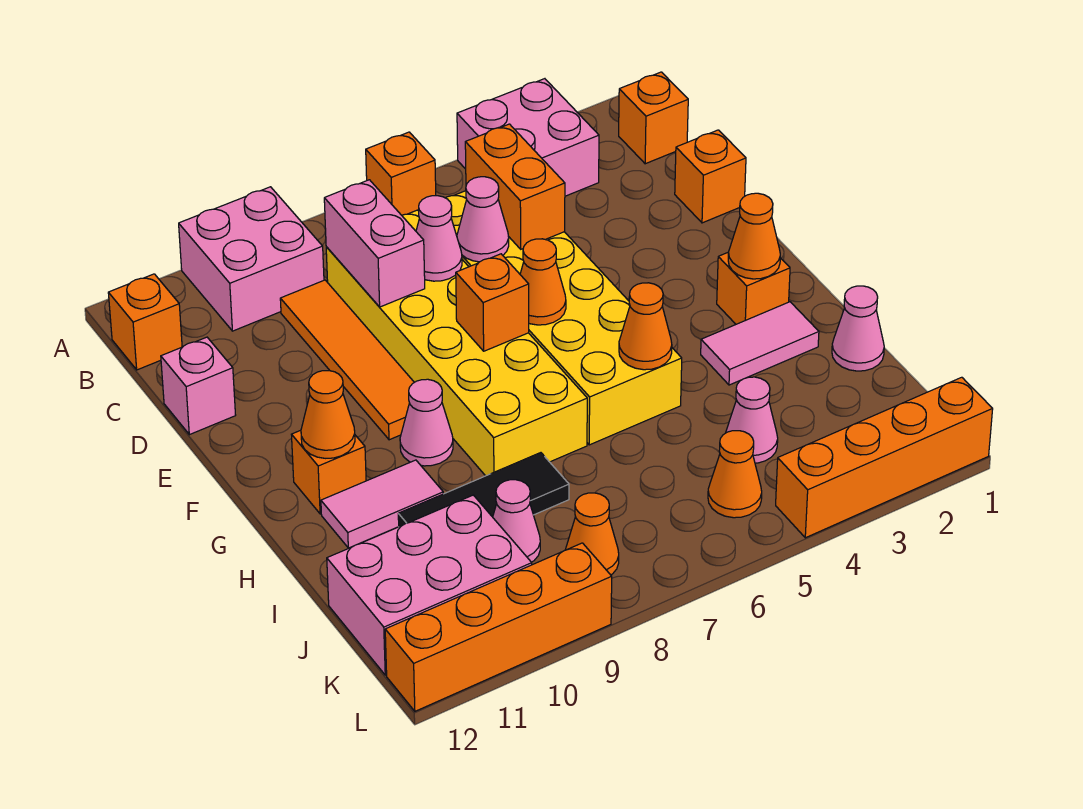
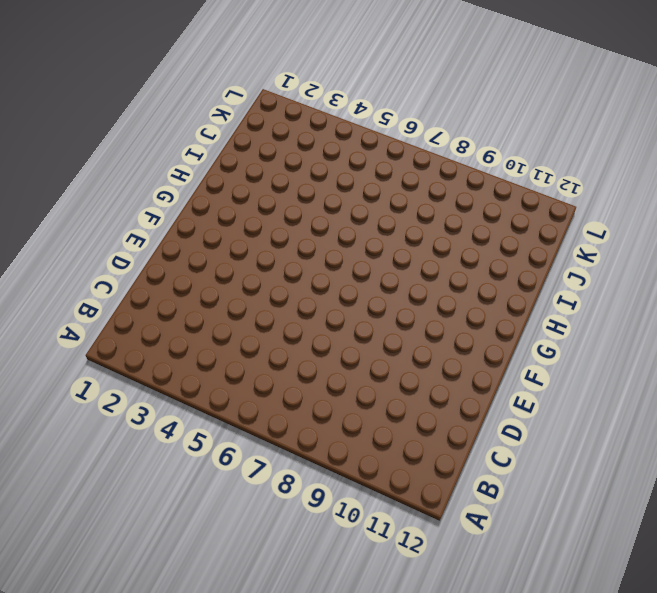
none -> pink brick A3:B4 level 1
none -> orange brick A6 level 1
none -> pink brick A9:B10 level 1
none -> orange brick B1 level 1

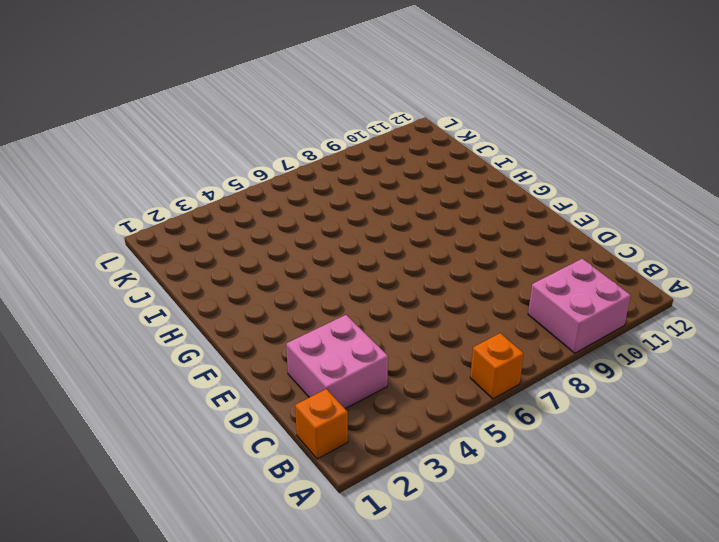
pink brick C2:D3 level 1 -> pink brick A3:B4 level 1
none -> orange brick B12 level 1
none -> yellow brick C5:H6 level 1
none -> yellow brick C7:H8 level 1
none -> orange tile C9:F9 level 1

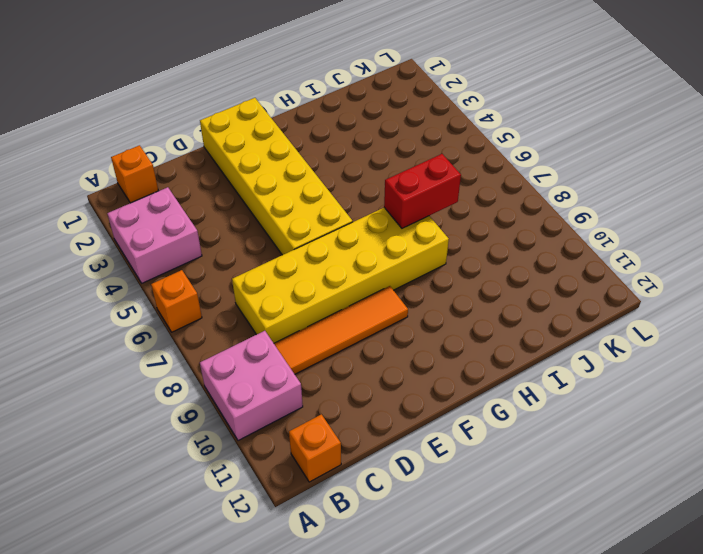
yellow brick E1:F6 level 1 -> yellow brick C5:H6 level 1
red brick H7:I7 level 2 -> none
none -> orange brick D1 level 1
none -> pink brick D12 level 1
none -> orange brick G2 level 1
none -> pink cone G9 level 1

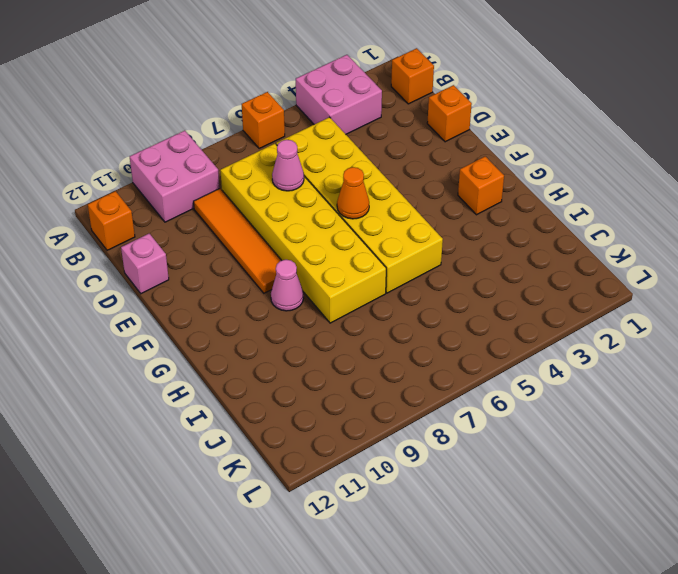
none -> orange brick G11 level 1
none -> pink tile H2:H3 level 1
none -> pink tile H10:H11 level 1
none -> pink cone I1 level 1

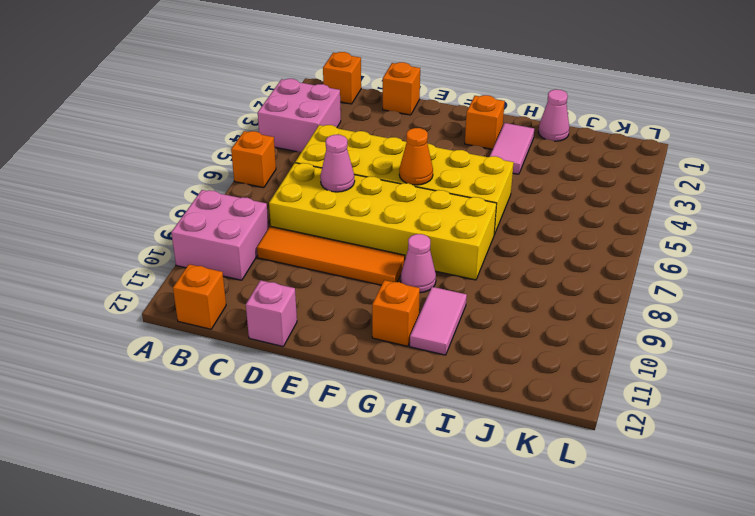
none -> black tile I8:I10 level 1
none -> pink cone J4 level 1
none -> pink cone J9 level 1
none -> pink brick J10:K12 level 1

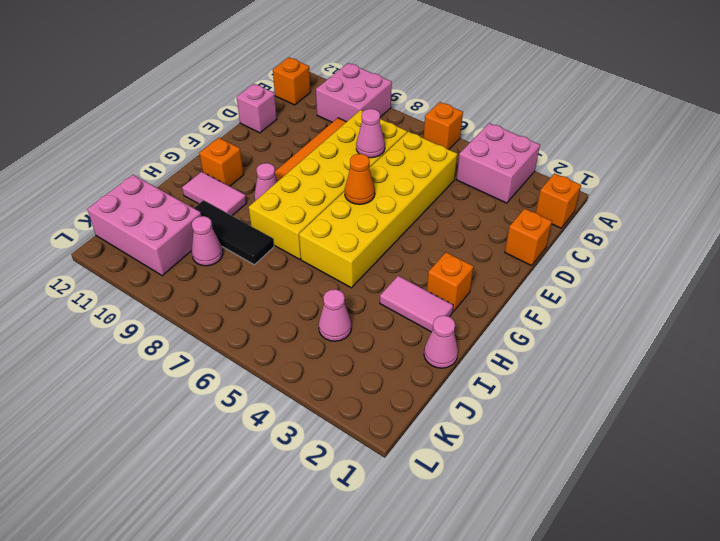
none -> orange cone K5 level 1
none -> orange cone K8 level 1
none -> orange brick L1:L4 level 1
none -> orange brick L9:L12 level 1

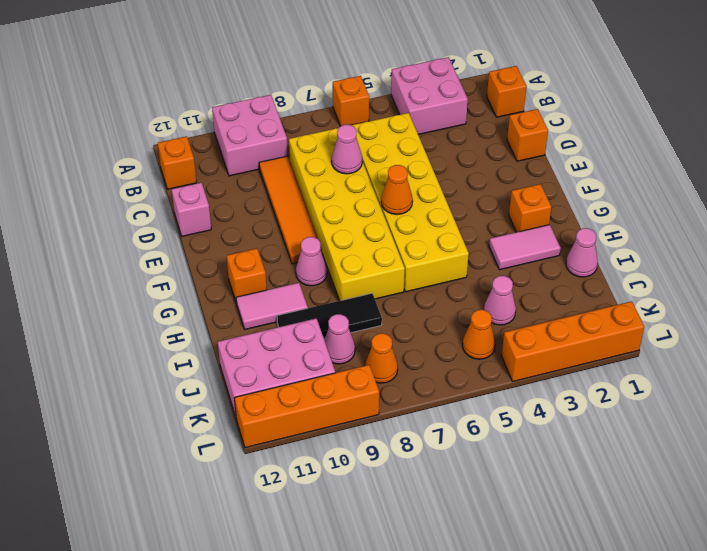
none -> orange brick C5:D5 level 2
none -> pink brick C8:D8 level 2
none -> pink cone D6 level 2
none -> orange brick F7 level 2

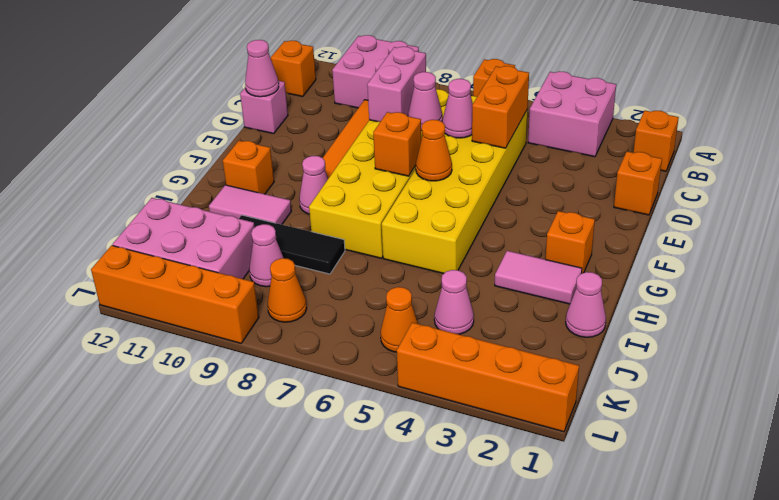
pink cone D12 level 2 -> none
none -> orange cone G2 level 2
none -> orange cone G11 level 2
none -> orange cone H5 level 2

